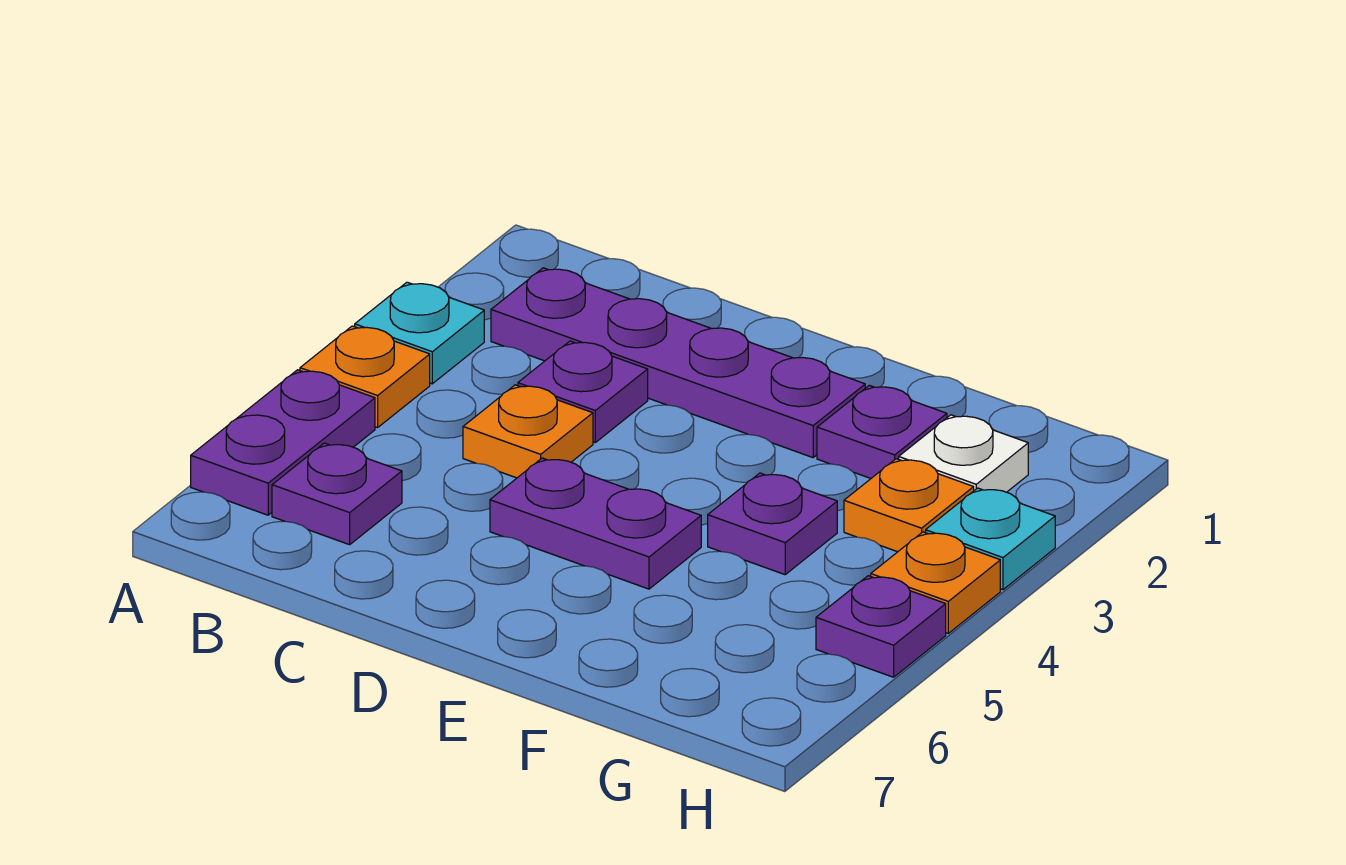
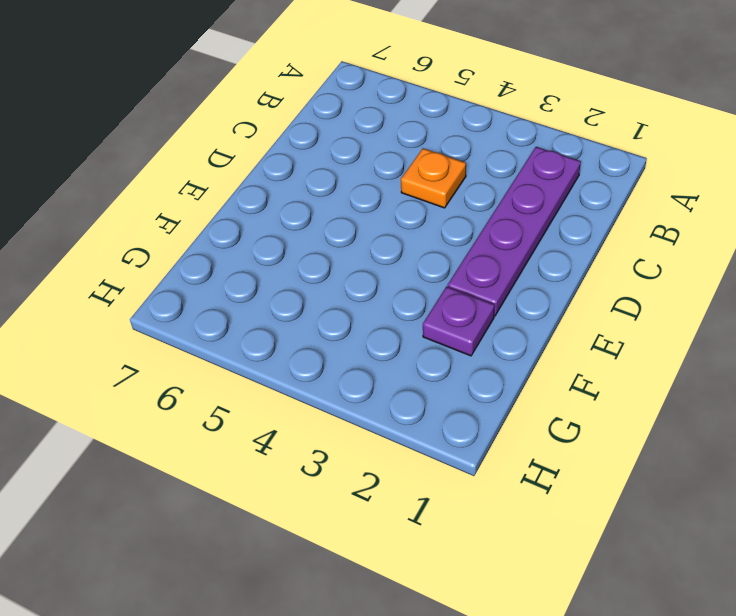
none -> cyan plate A3 level 1
none -> orange plate A4 level 1
none -> purple plate A5:A6 level 1

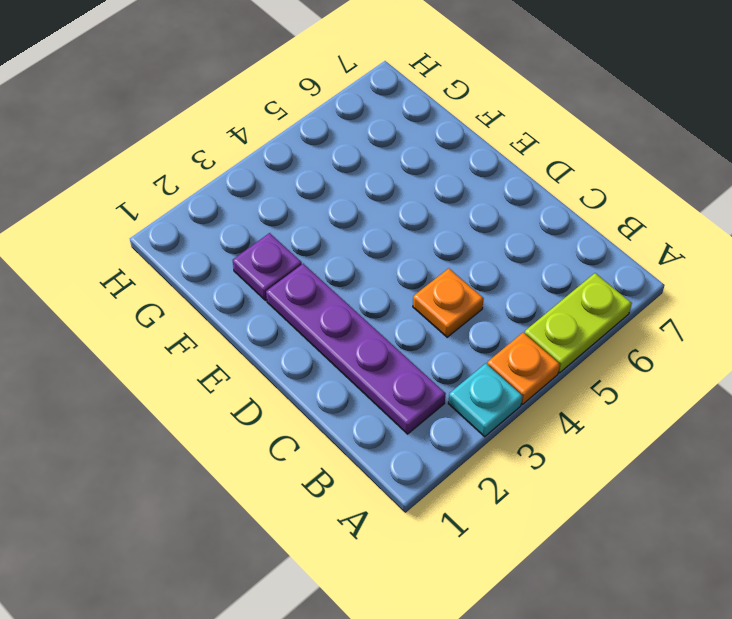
lime plate A5:A6 level 1 -> purple plate A5:A6 level 1
none -> purple plate B6 level 1
none -> purple plate C3 level 1
none -> purple plate D5:E5 level 1

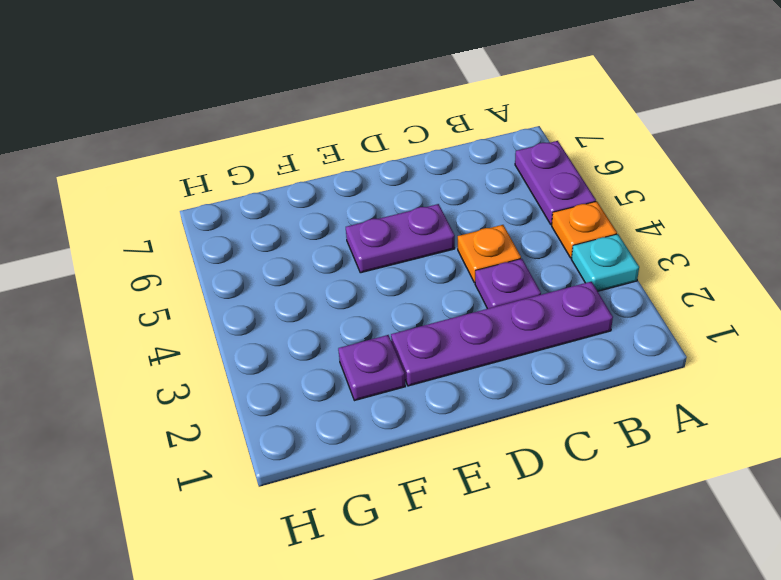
none -> purple plate B6 level 1
none -> purple plate F4 level 1
none -> white plate G2 level 1

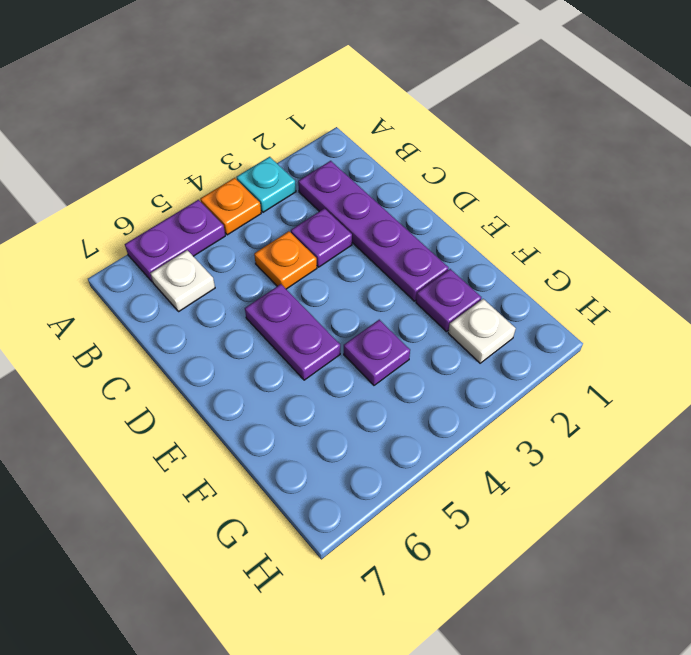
white plate B6 level 1 -> purple plate B6 level 1
none -> orange plate G3 level 1
none -> cyan plate H3 level 1
none -> orange plate H4 level 1

